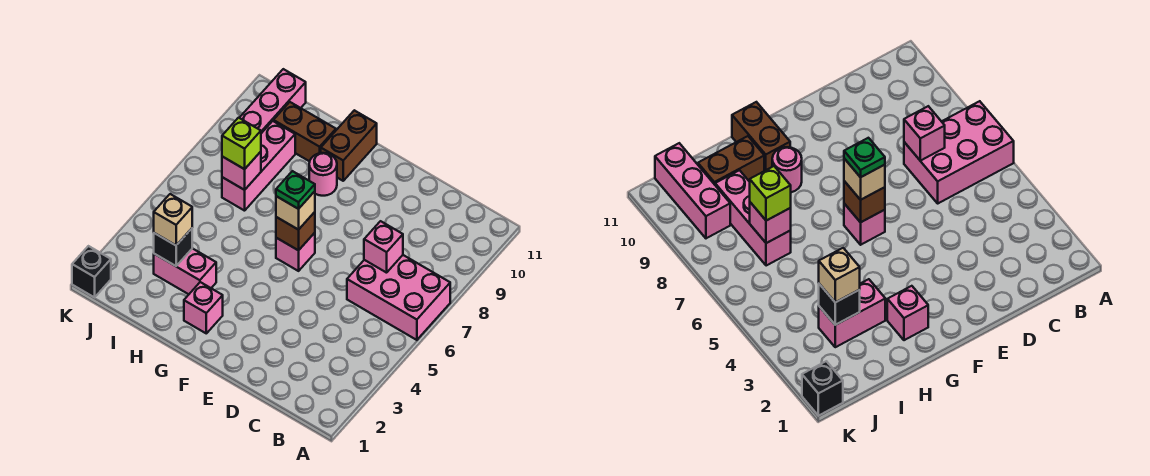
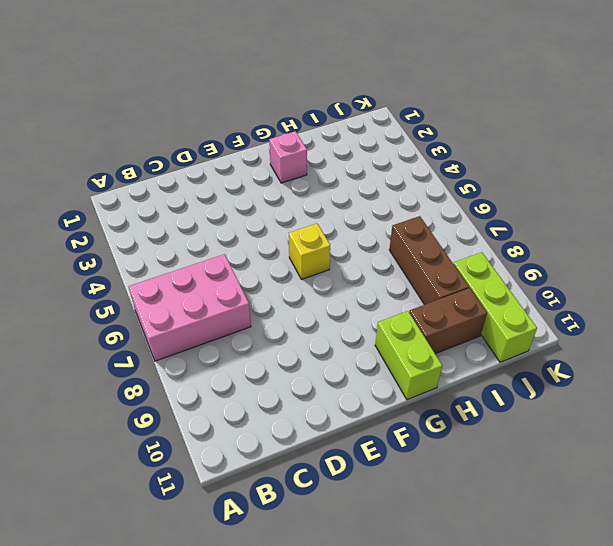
yellow brick F6 level 1 -> pink brick F6 level 1
lime brick G10:G11 level 1 -> brown brick G10:G11 level 1
brown brick I7:I9 level 1 -> pink brick I7:I9 level 1
lime brick J9:J11 level 1 -> pink brick J9:J11 level 1
none -> pink round brick G9 level 1
none -> pink brick H3:I3 level 1
none -> black brick K1 level 1

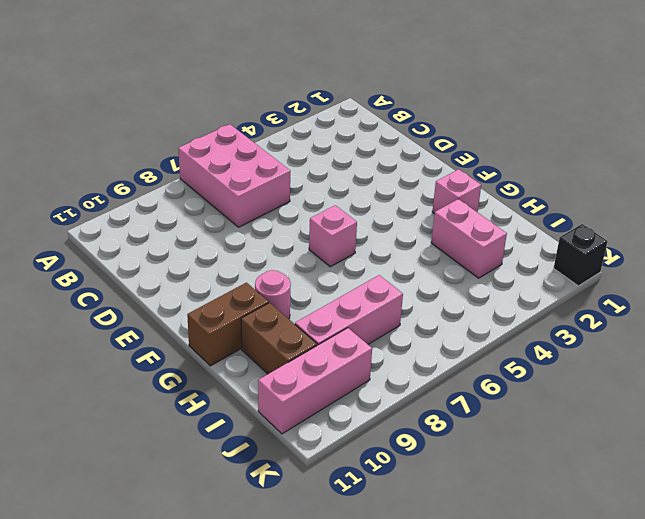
none -> pink brick C7 level 2
none -> brown brick F6 level 2
none -> black brick I3 level 2

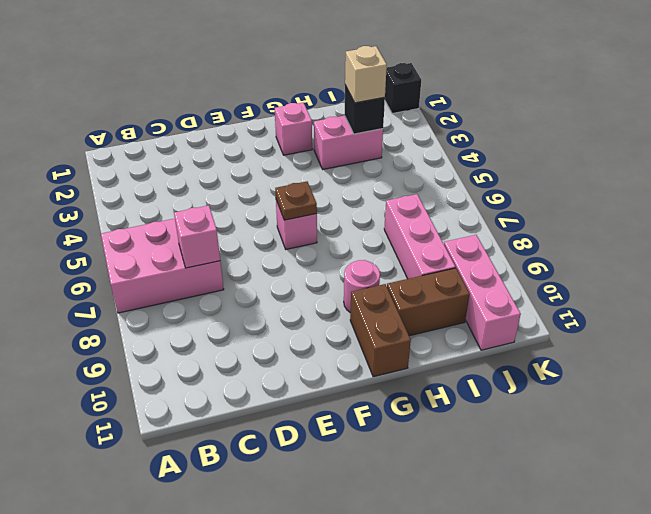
brown plate F6 level 2 -> brown brick F6 level 2
none -> pink brick I7 level 2
none -> tan brick F6 level 3
none -> lime brick I7 level 3

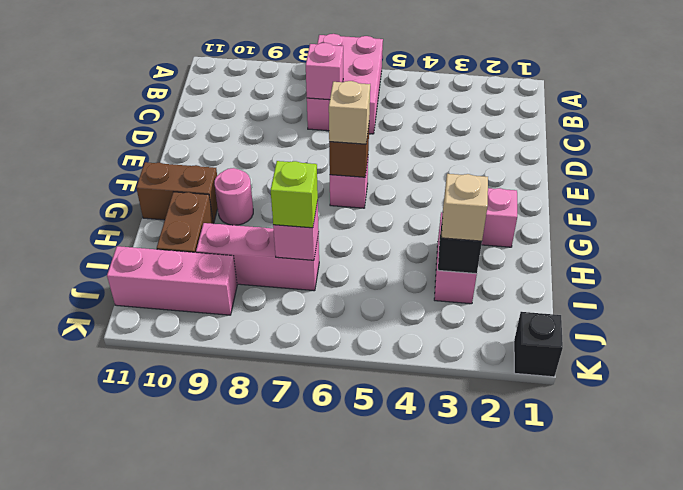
none -> green plate F6 level 4

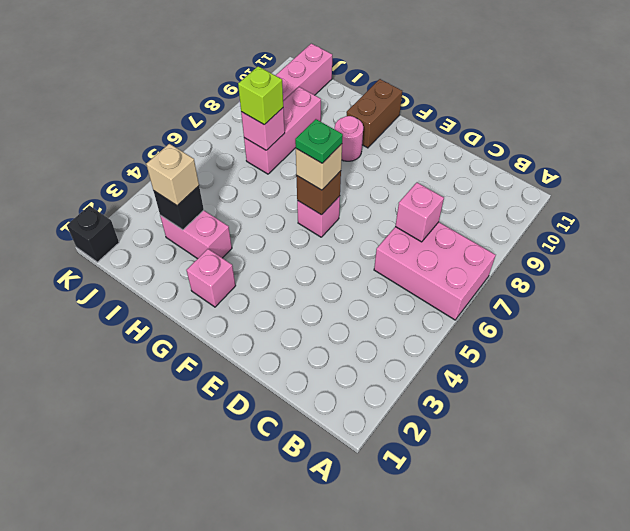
none -> brown brick H10:I10 level 1

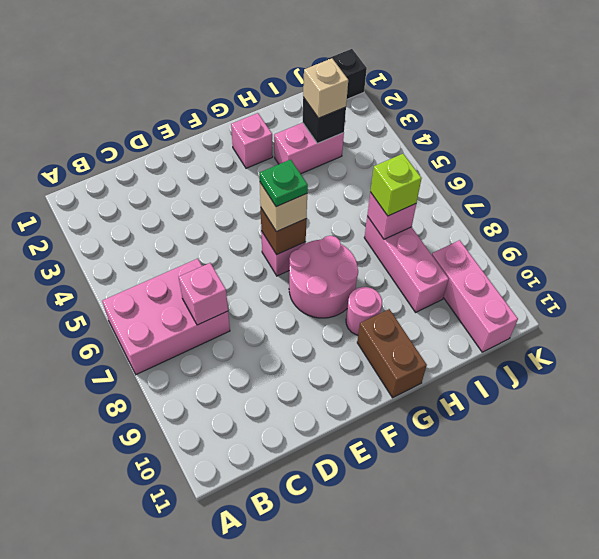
pink round brick F7:G8 level 1 -> none
none -> brown brick H10:I10 level 1

